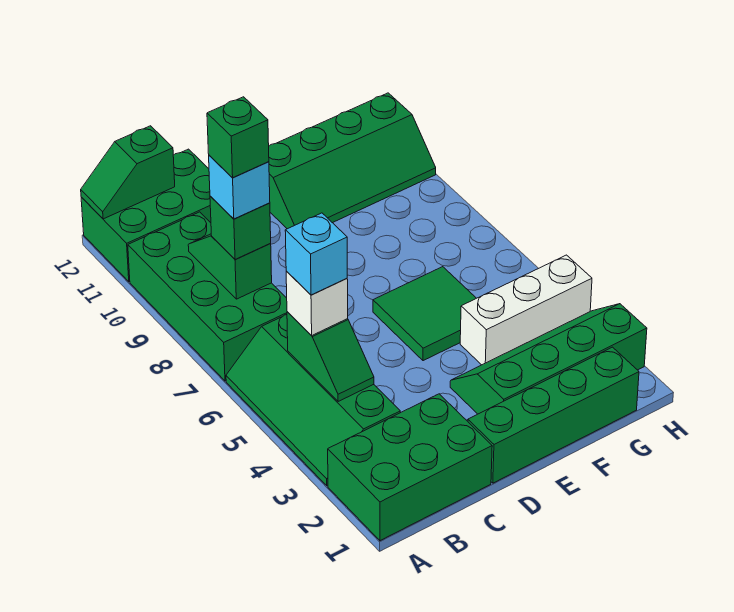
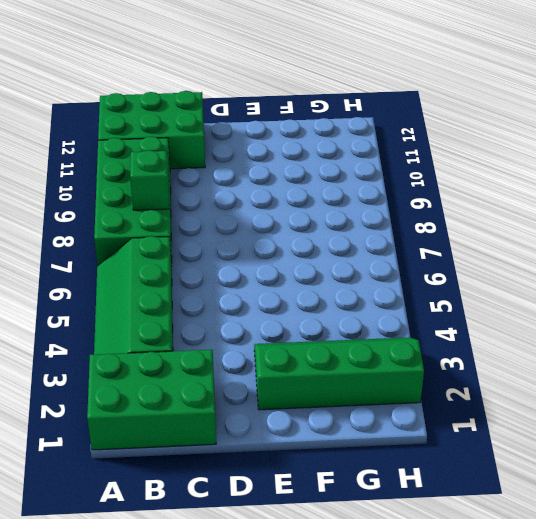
none -> green brick D1:G1 level 1
none -> green tile E5:F6 level 1
none -> green slope E10:H11 level 1 top 11

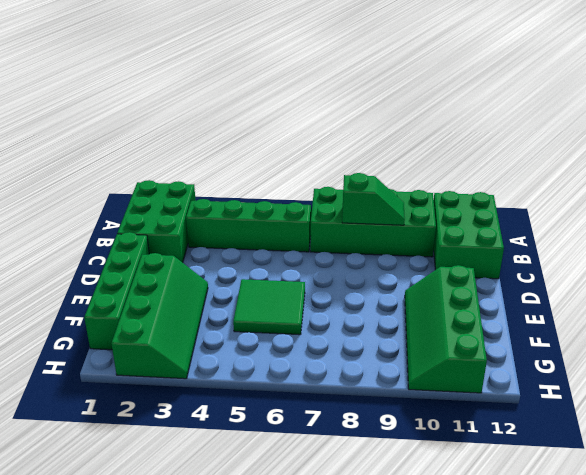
none -> white brick F4:H4 level 1
none -> green slope A12:B12 level 2 top B
none -> green slope B4:B5 level 2 top 5

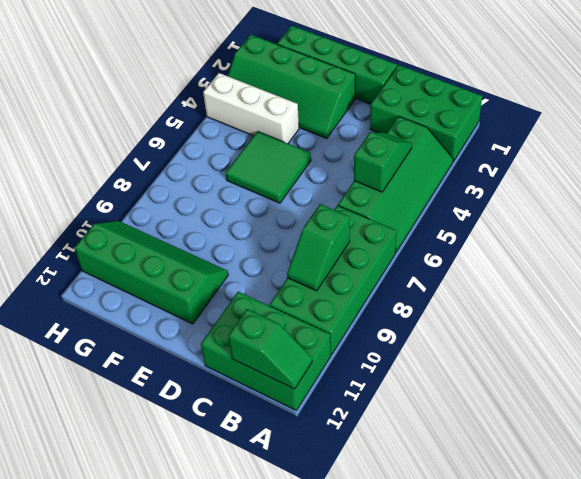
none -> white brick B5 level 3
none -> green brick B8 level 3
none -> cyan brick B5 level 4

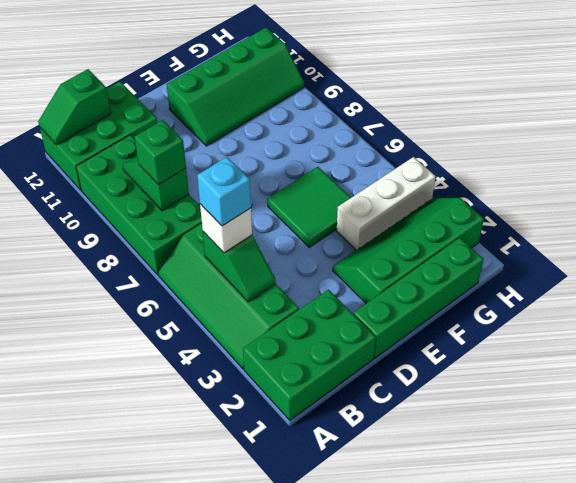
none -> cyan brick B8 level 4
none -> green brick B8 level 5

